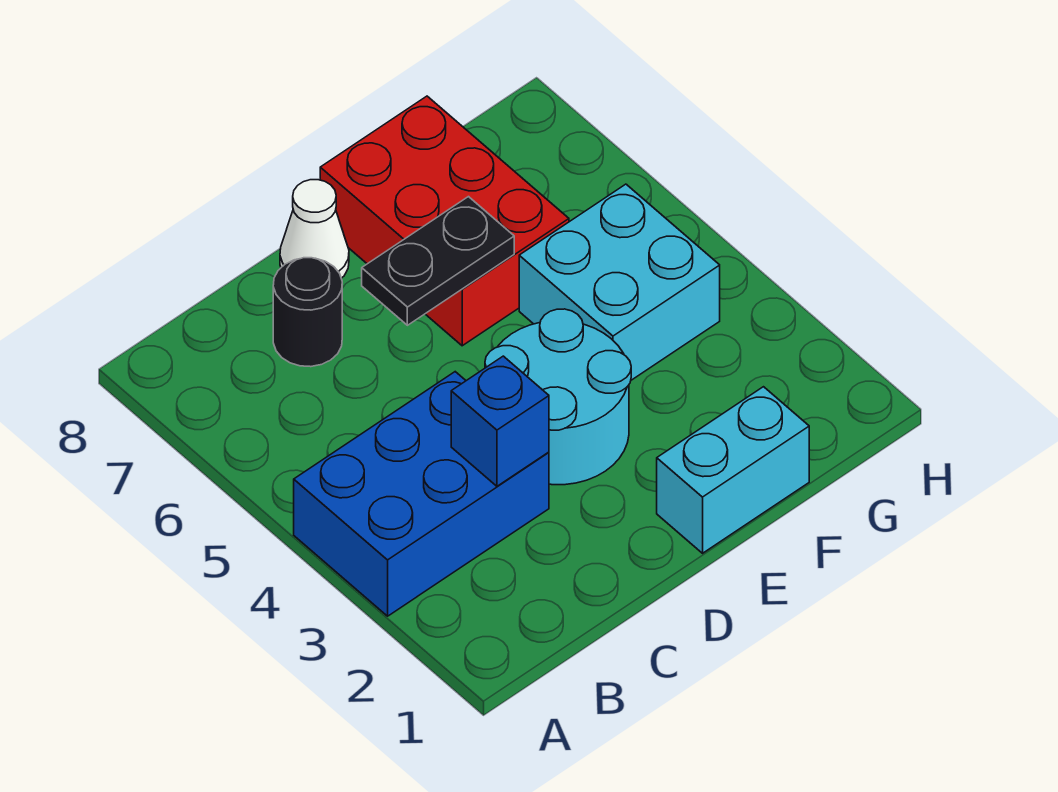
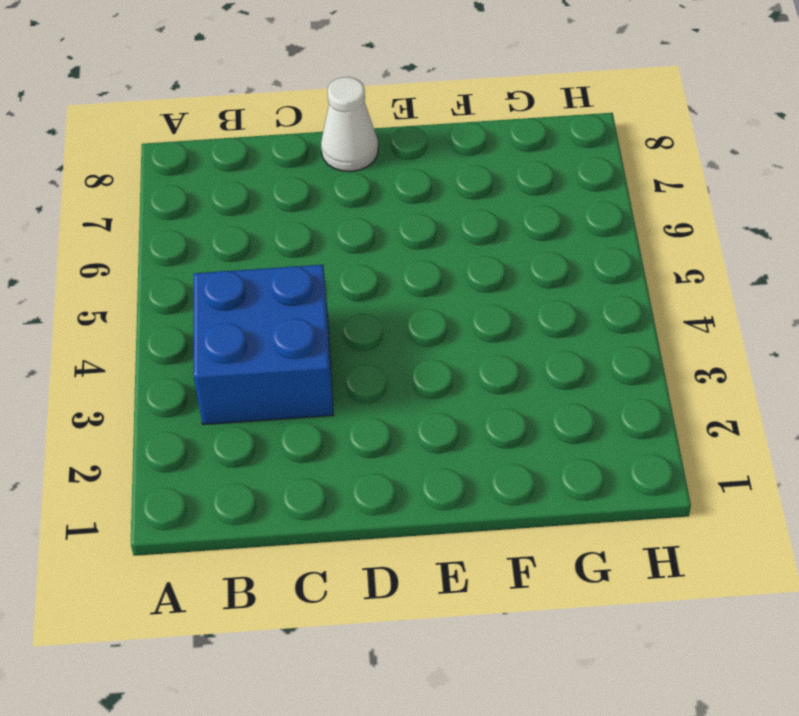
blue brick B3:C4 level 1 -> blue brick A3:C4 level 1
none -> black round brick C7 level 1
none -> cyan round brick D3:E4 level 1

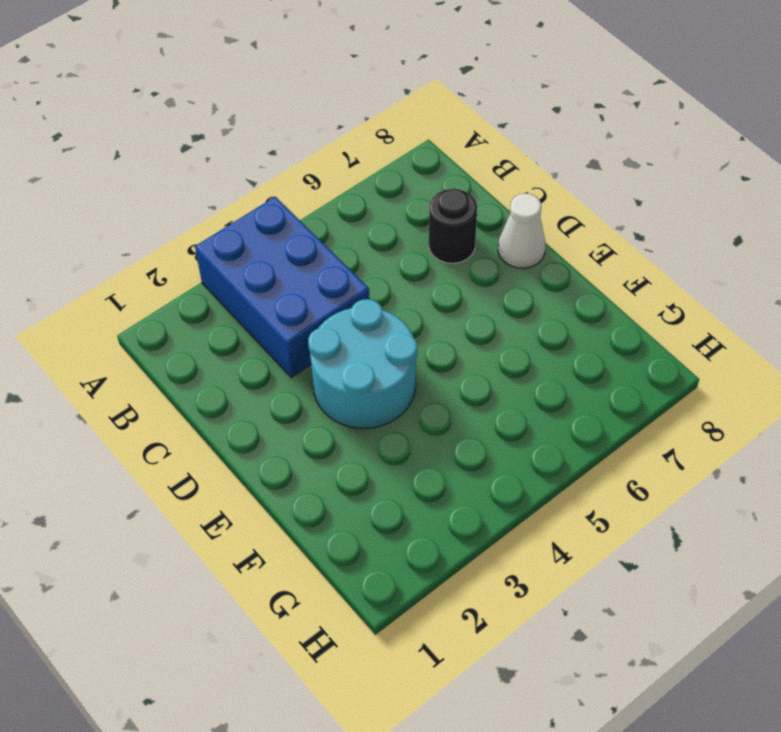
none -> cyan brick E1:F1 level 1
none -> red brick E6:F8 level 1

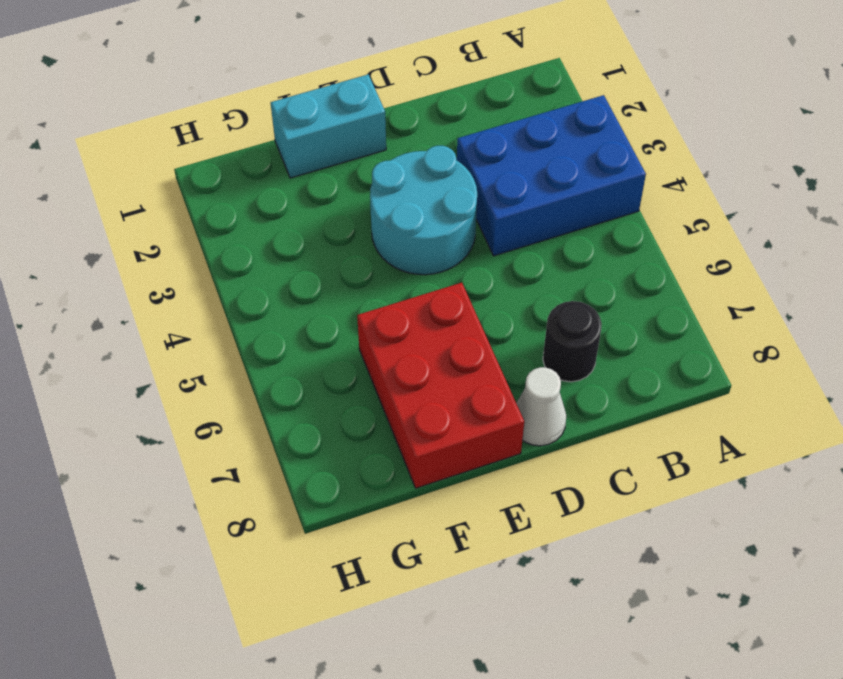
none -> cyan brick F4:G5 level 1
none -> blue brick C3 level 2

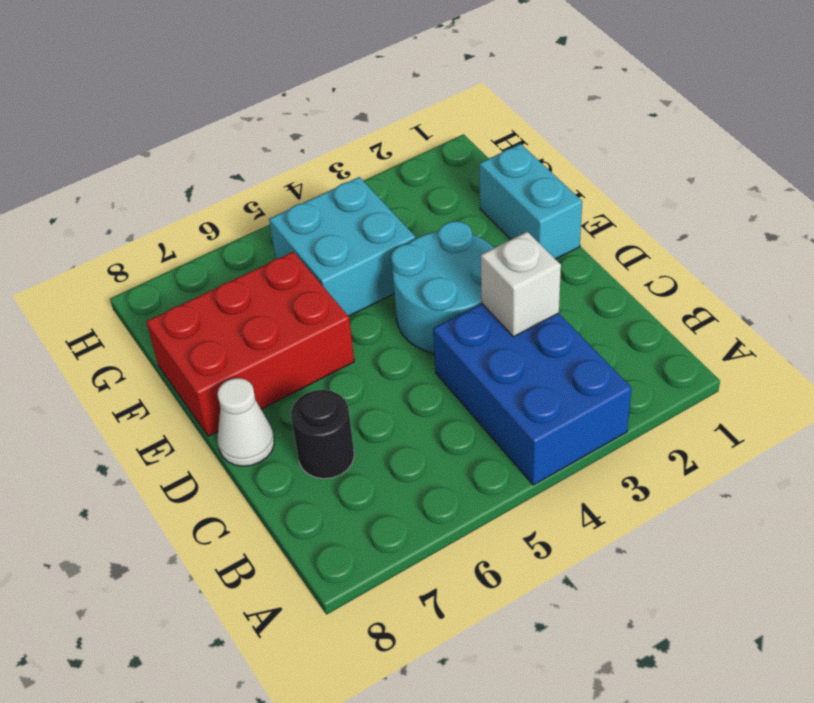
white brick C3 level 2 -> blue brick C3 level 2
none -> black plate D6:E6 level 2

